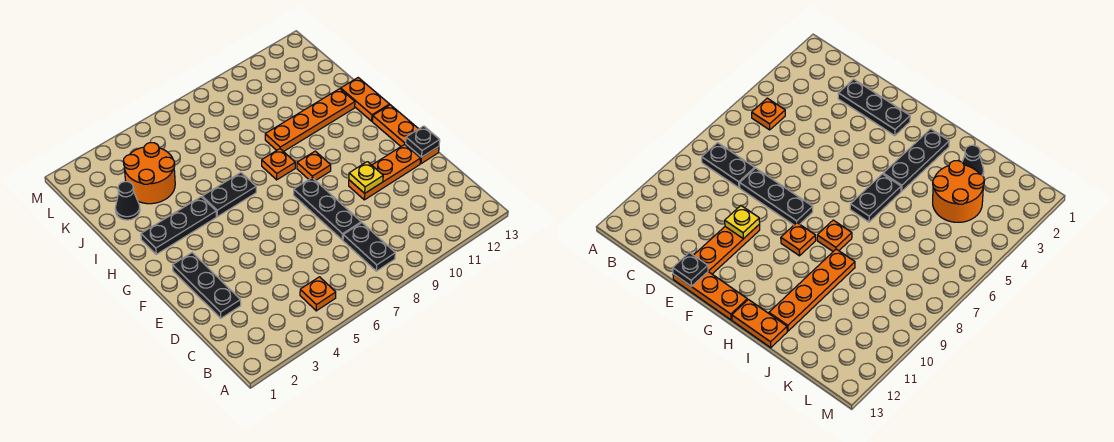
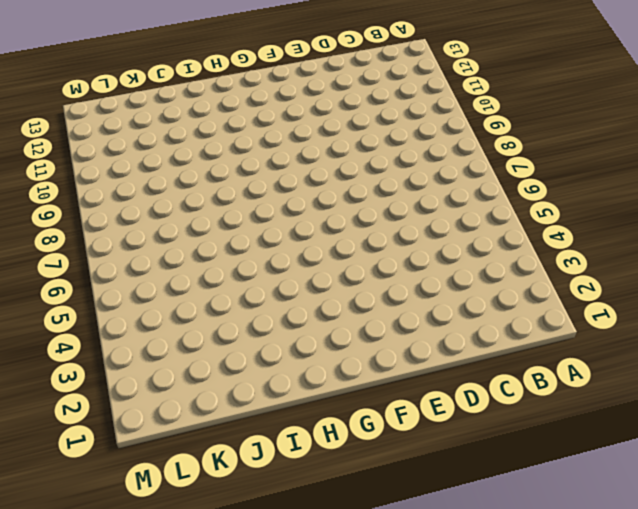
none -> orange plate B5 level 1
none -> black plate B8:C8 level 1
none -> black plate D2:F2 level 1

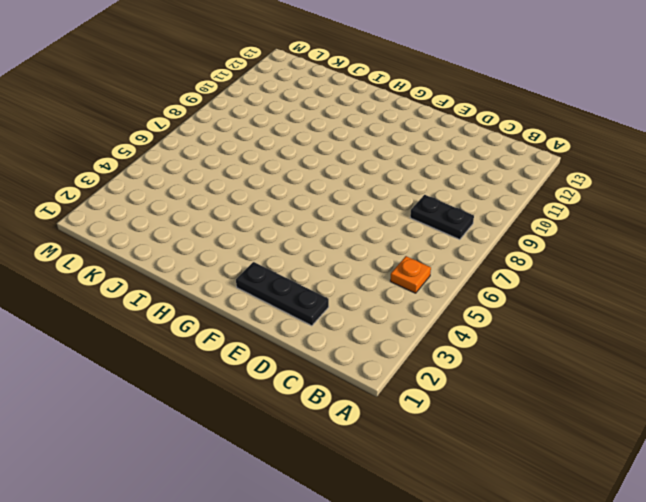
none -> black plate D8:F8 level 1
none -> orange plate E10:E12 level 1
none -> orange plate E13:G13 level 1

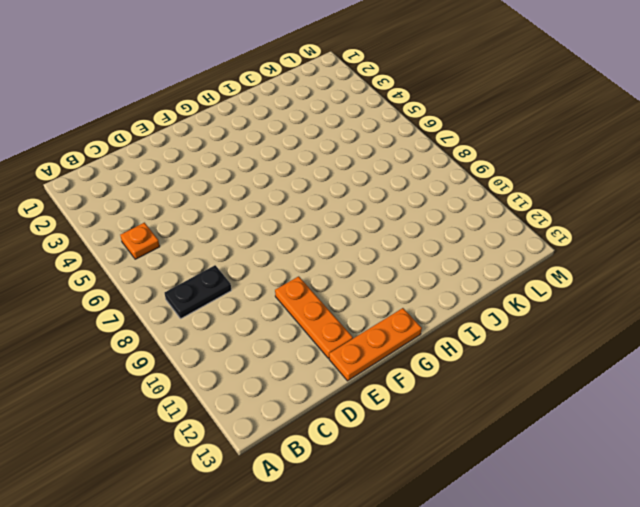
none -> black plate D2:F2 level 1
none -> black plate D8:F8 level 1
none -> orange plate G9 level 1

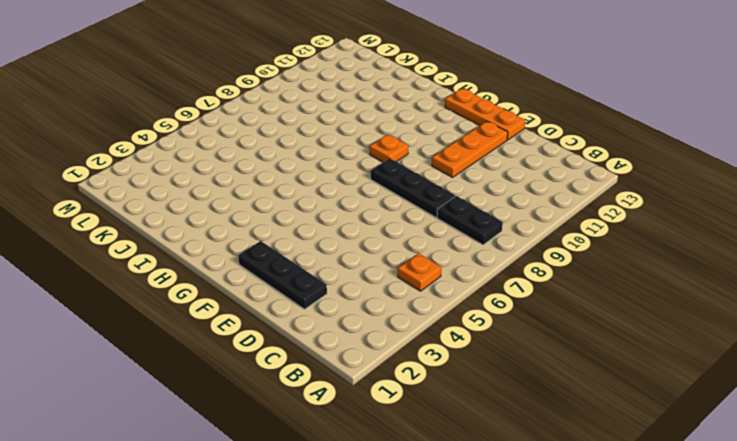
none -> black plate H2:H4 level 1
none -> black plate H5:H6 level 1
none -> orange plate H8 level 1

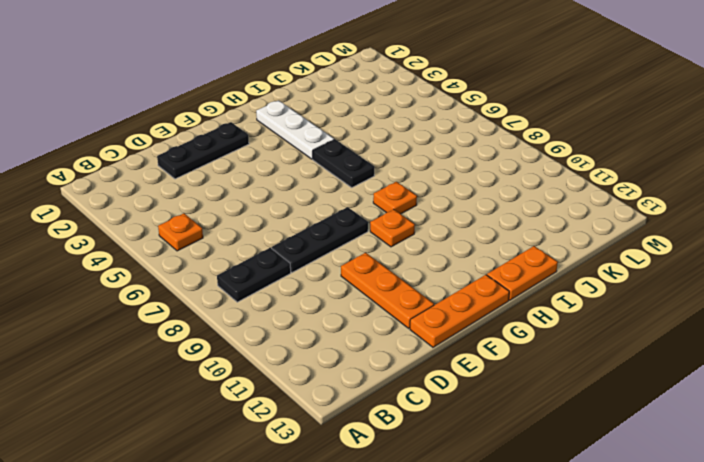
white plate H2:H4 level 1 -> black plate H2:H4 level 1
none -> orange plate I9:I12 level 1
none -> black cone J2 level 1
none -> orange round brick J3:K4 level 1

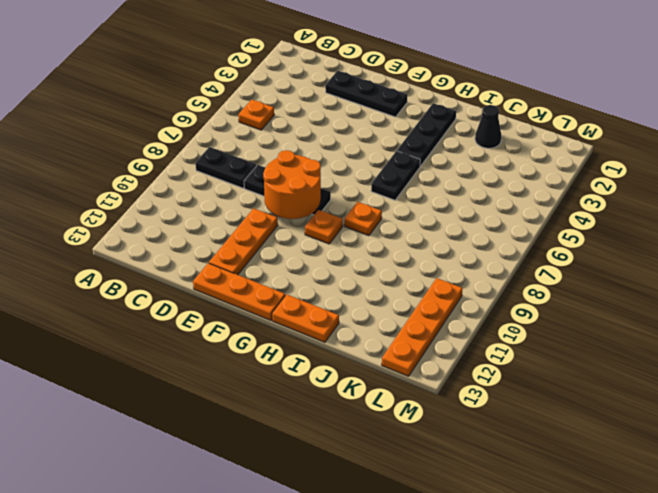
orange round brick E8:F9 level 2 -> orange round brick J3:K4 level 1
orange plate L10:L13 level 1 -> orange plate I9:I12 level 1
none -> yellow plate E10 level 2
none -> black plate E13 level 2

